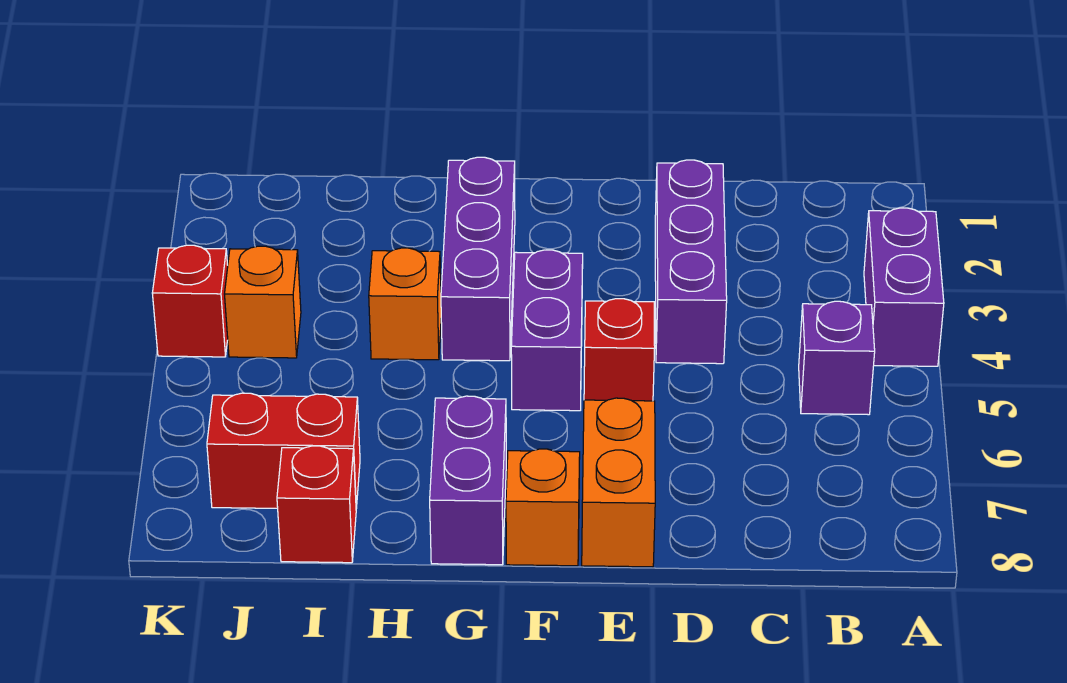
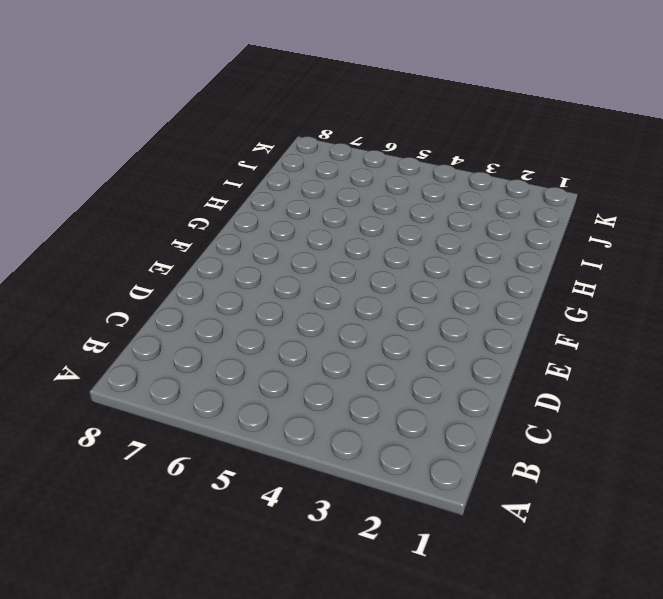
none -> purple brick A3:A4 level 1
none -> purple brick B5 level 1
none -> purple brick D2:D4 level 1

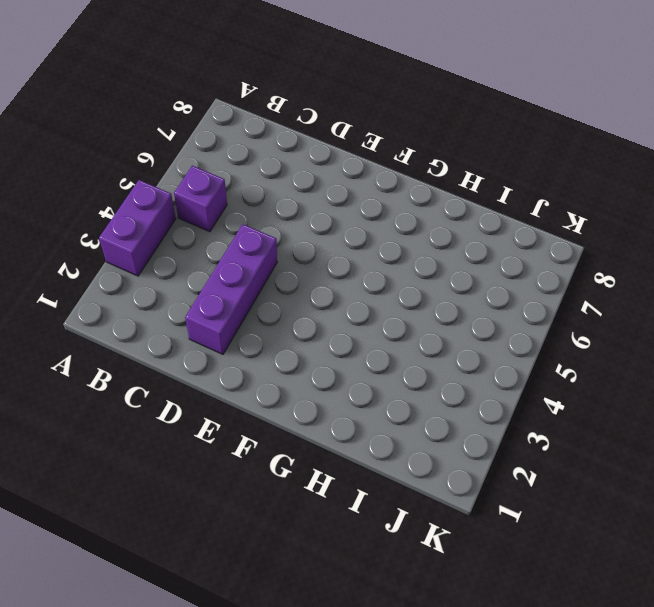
none -> red brick E5 level 1
none -> orange brick E7:E8 level 1
none -> purple brick F4:F5 level 1

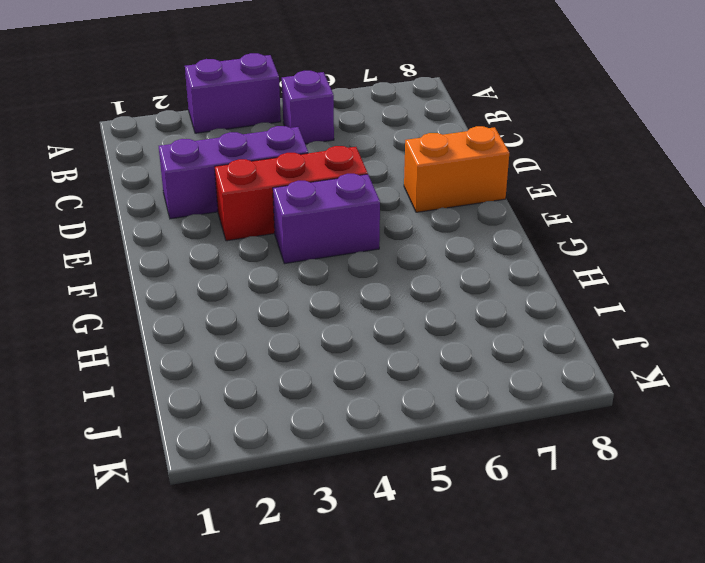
red brick E3:E5 level 1 -> red brick E5 level 1
none -> orange brick F8 level 1
none -> purple brick G2:G4 level 1
none -> purple brick G7:G8 level 1

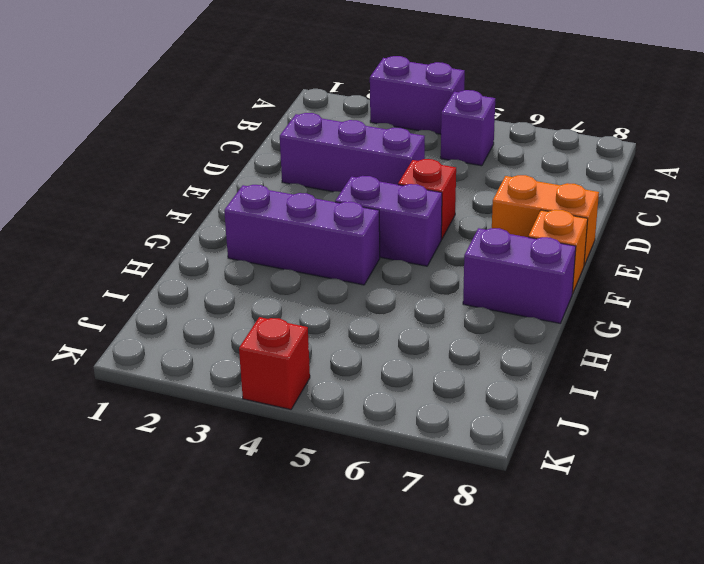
none -> orange brick H4 level 1
none -> red brick I7:J7 level 1
none -> red brick I8 level 1

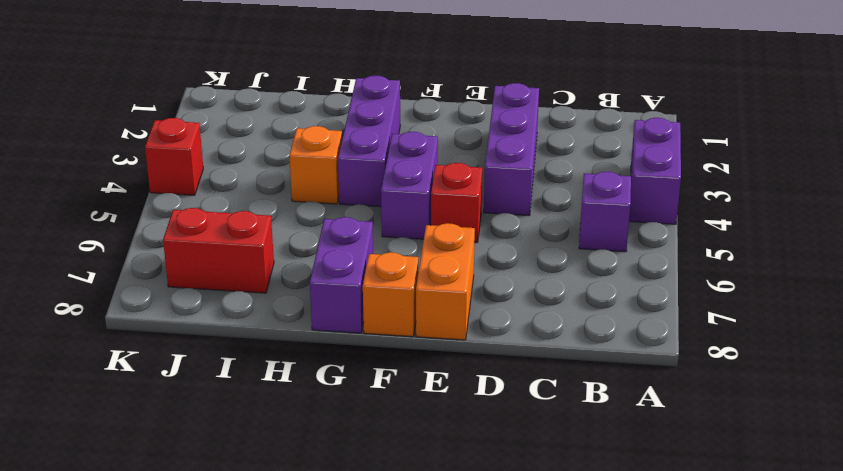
none -> red brick I8 level 1
none -> orange brick J4 level 1

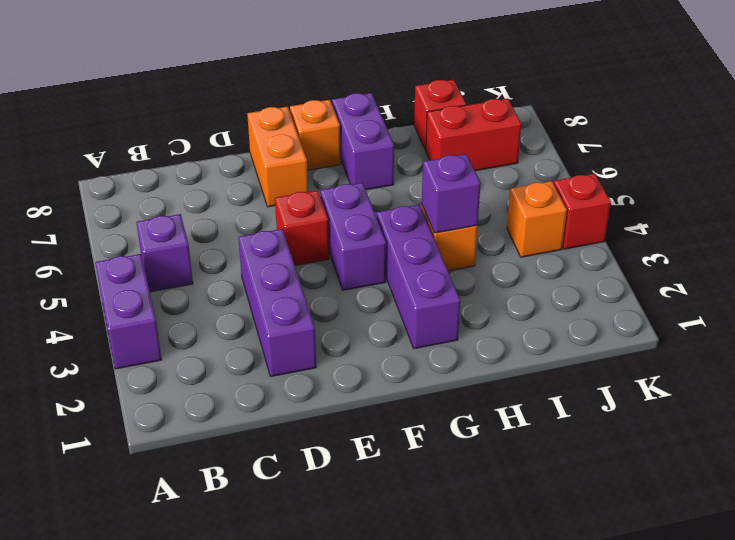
purple brick H4 level 2 -> none

